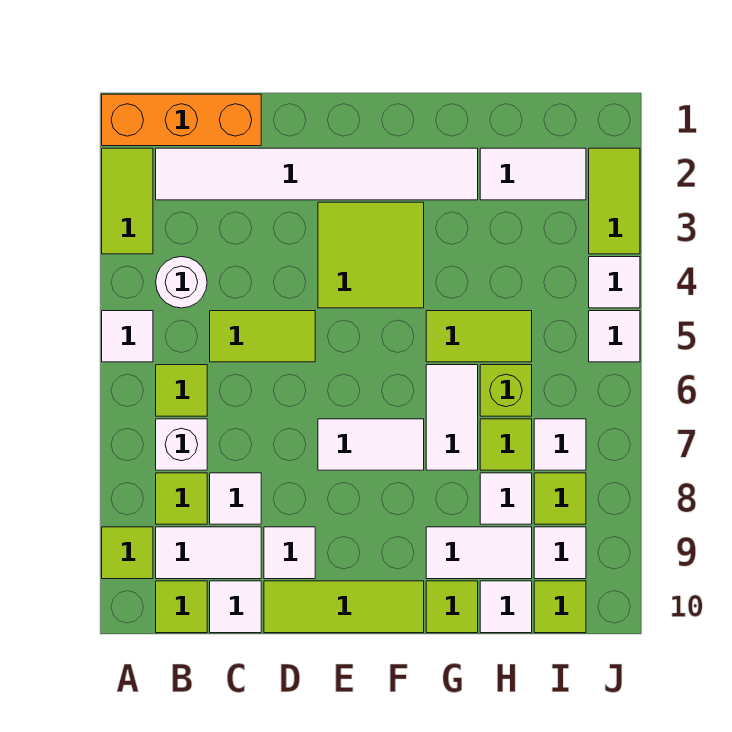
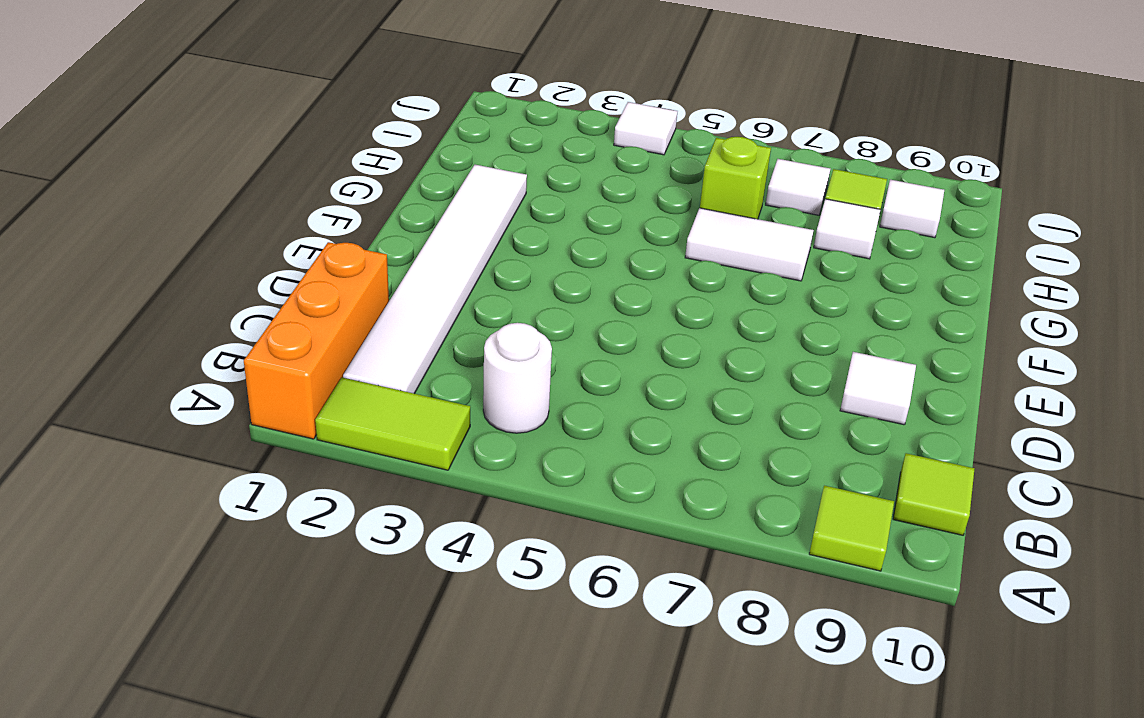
none -> white tile A5 level 1
none -> lime tile B6 level 1
none -> white brick B7 level 1
none -> lime tile B8 level 1

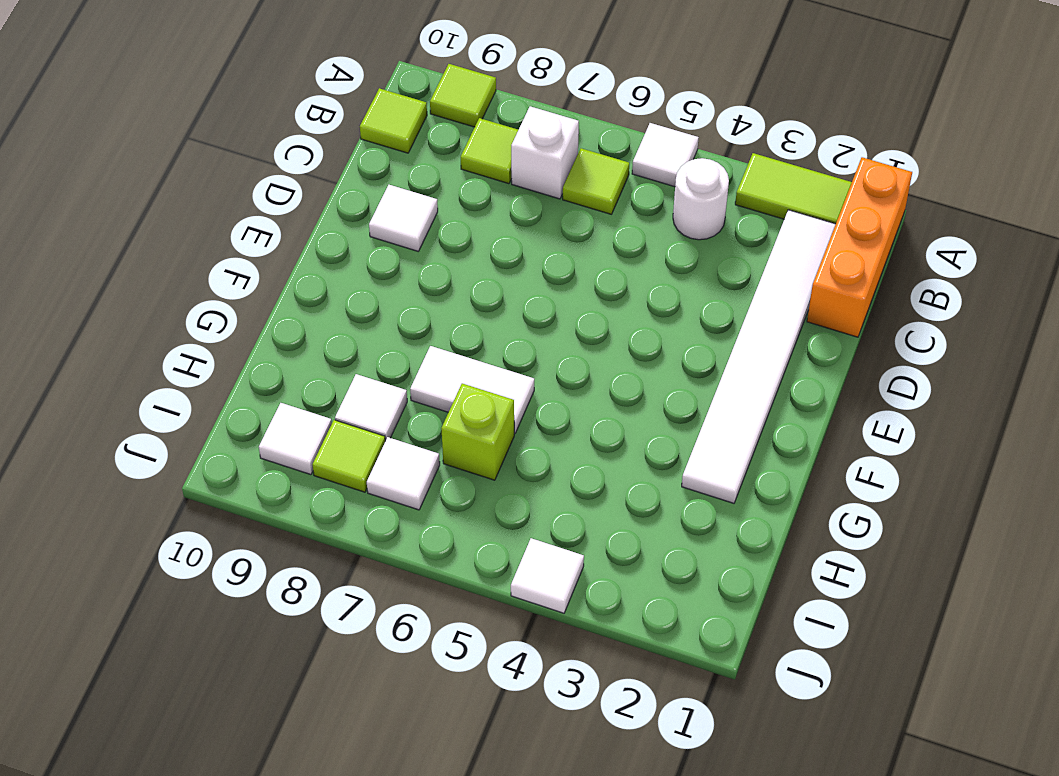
none -> white tile B9:C9 level 1
none -> lime tile C5:D5 level 1
none -> white tile C8 level 1
none -> white tile C10 level 1

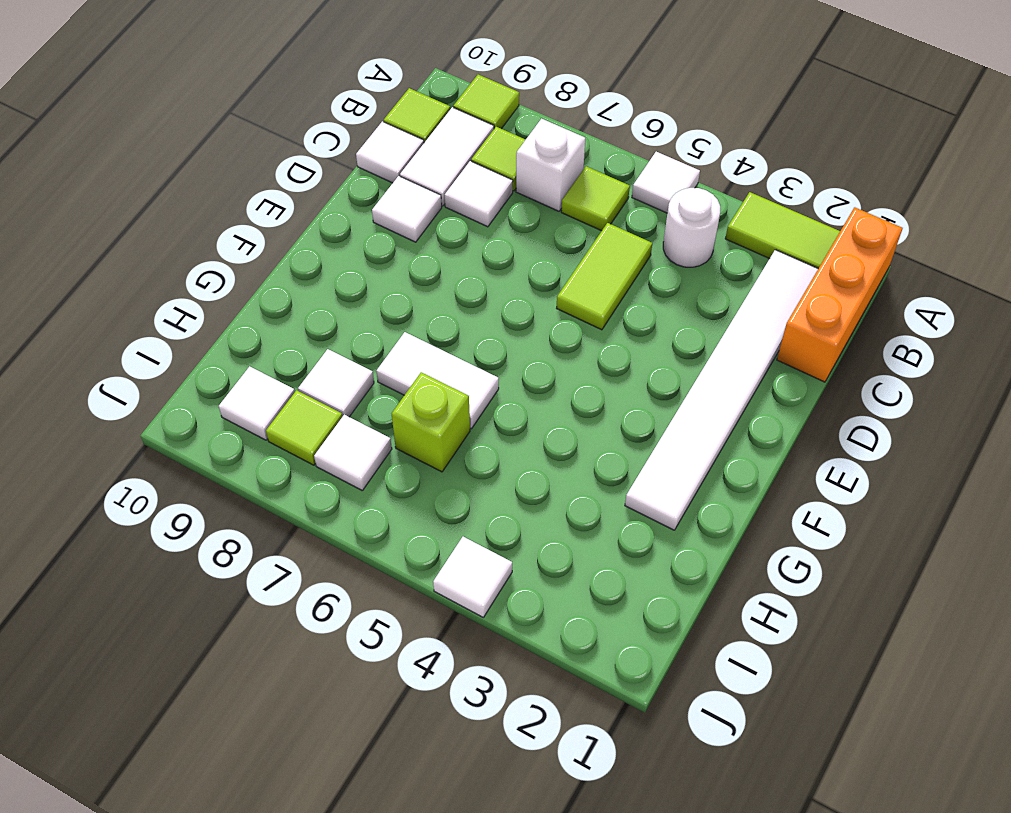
none -> lime tile D10:F10 level 1
none -> lime tile E3:F4 level 1
none -> white tile E7:F7 level 1
none -> lime tile G5:H5 level 1

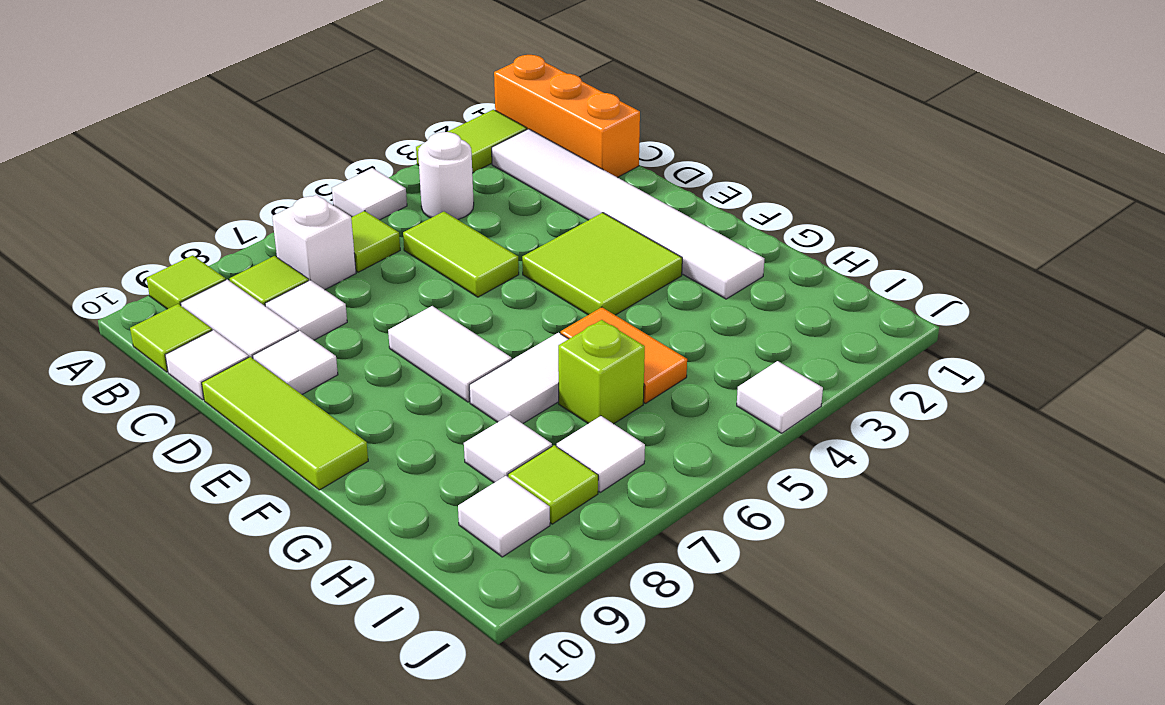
orange tile G5:H5 level 1 -> lime tile G5:H5 level 1
none -> white tile G9:H9 level 1
none -> lime tile G10 level 1
none -> white tile H2:I2 level 1
none -> lime tile H7 level 1

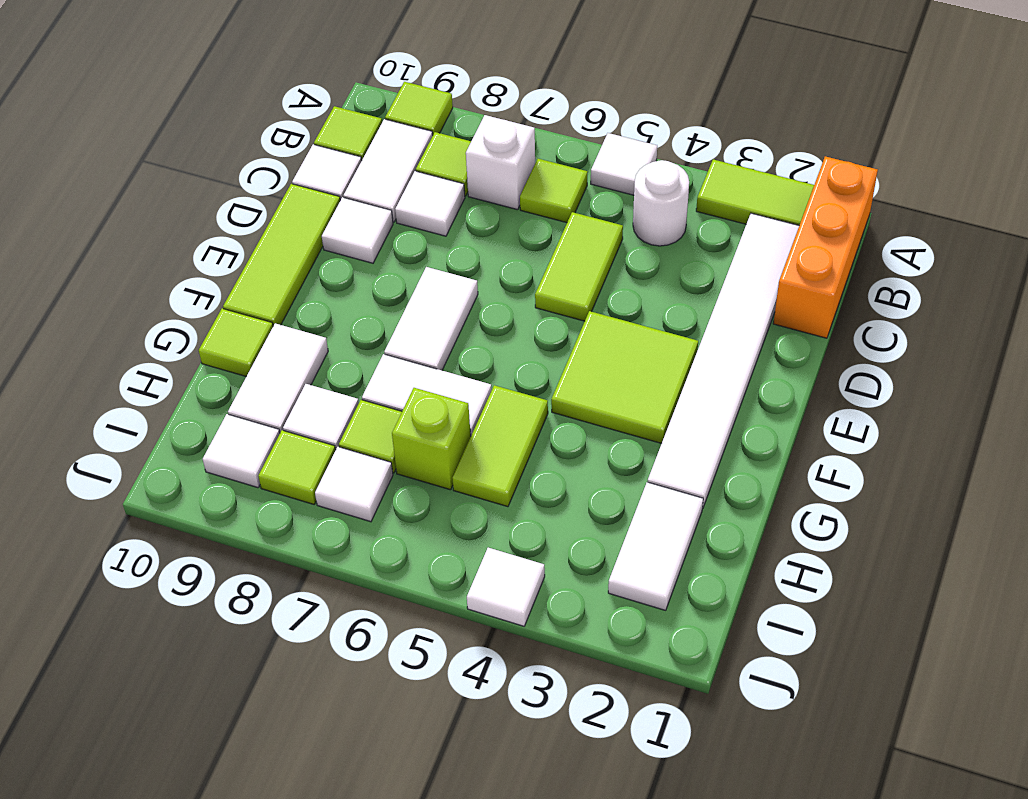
none -> white tile H10 level 1
none -> lime tile I10 level 1
none -> lime tile J2:J3 level 1
none -> white tile J5 level 1

